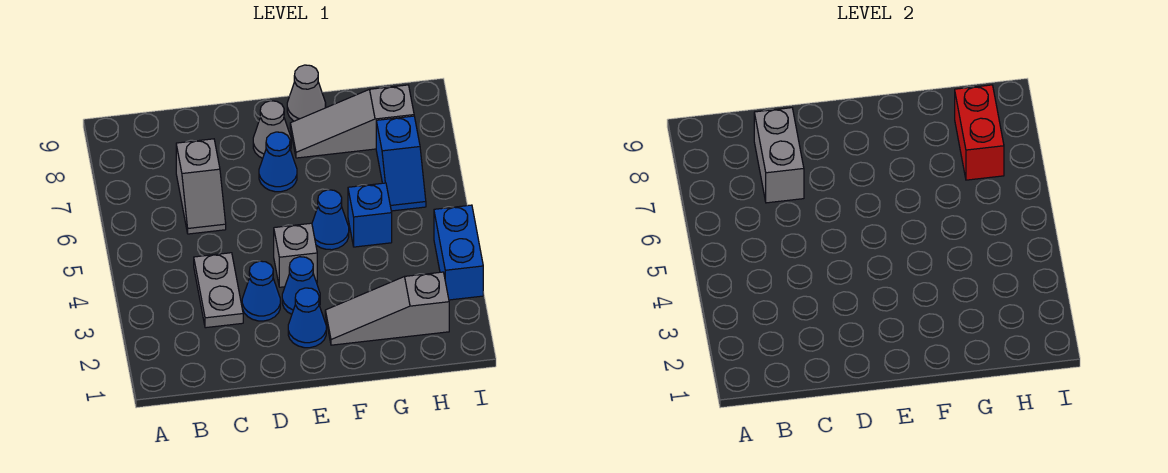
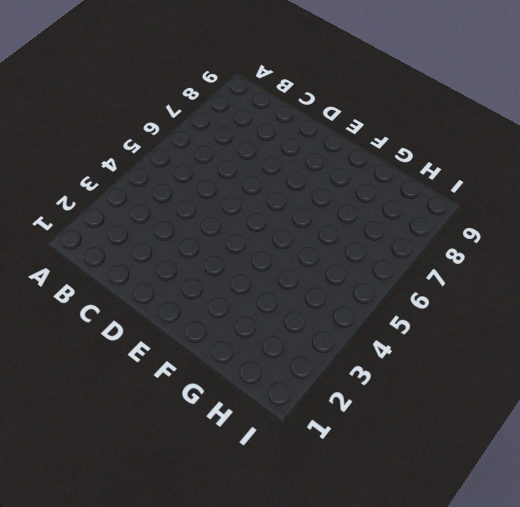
none -> grey plate C3:C4 level 1
none -> grey slope C6:C7 level 1 top 7
none -> blue cone D3 level 1

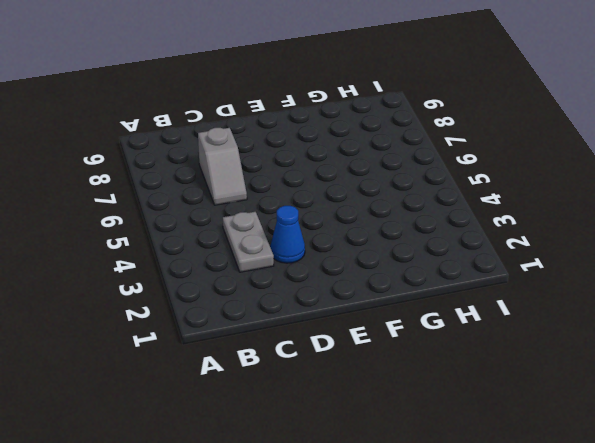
none -> blue cone E2 level 1
none -> blue cone E3 level 1
none -> grey brick E4 level 1

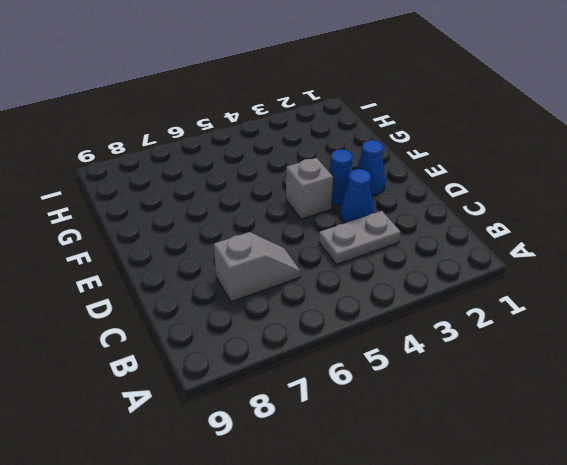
none -> blue cone E7 level 1
none -> grey cone E8 level 1
none -> grey slope F2:H2 level 1 top H

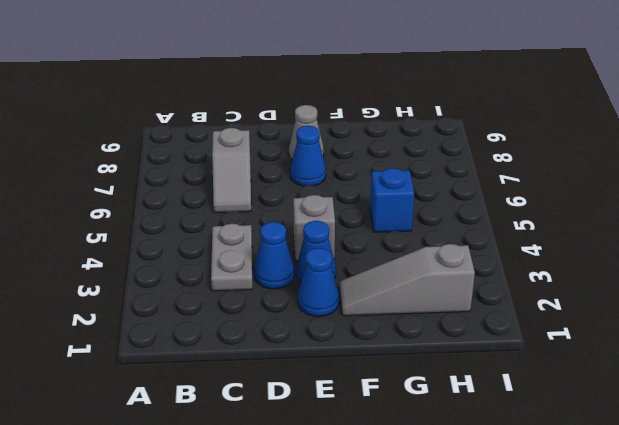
none -> blue cone F5 level 1
none -> grey slope F8:H8 level 1 top H
none -> grey cone F9 level 1

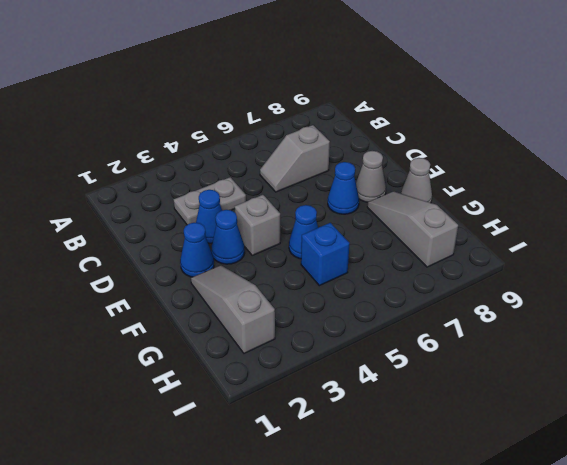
none -> blue slope H6:H7 level 1 top 7
none -> blue brick I3:I4 level 1
none -> grey brick C7:C8 level 2

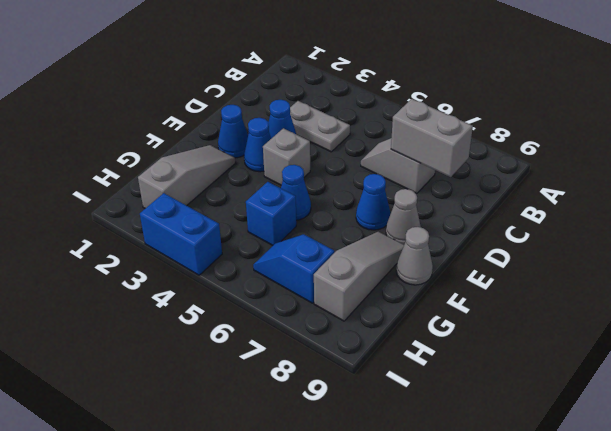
none -> red brick H7:H8 level 2

